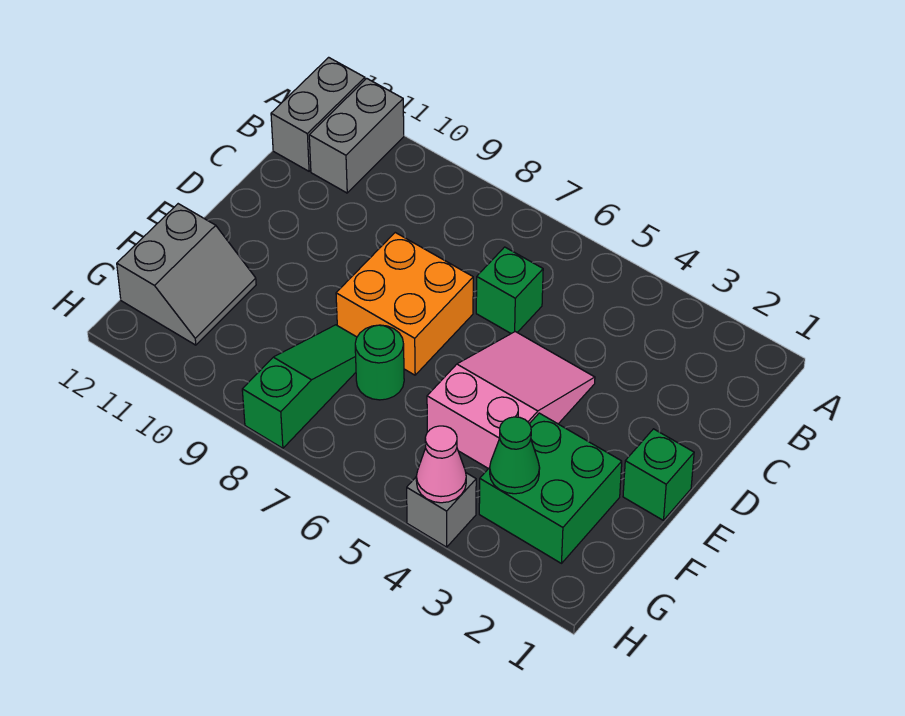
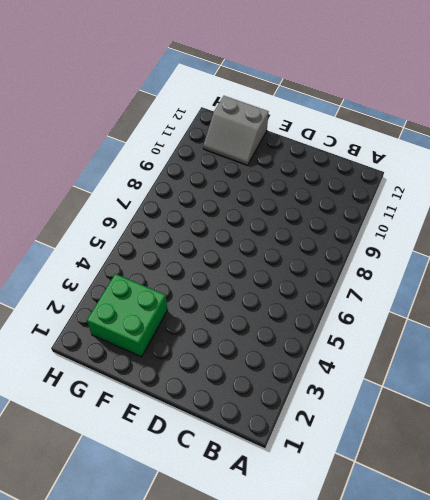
none -> grey brick A11:B11 level 1
none -> grey brick A12:B12 level 1
none -> green brick C6 level 1

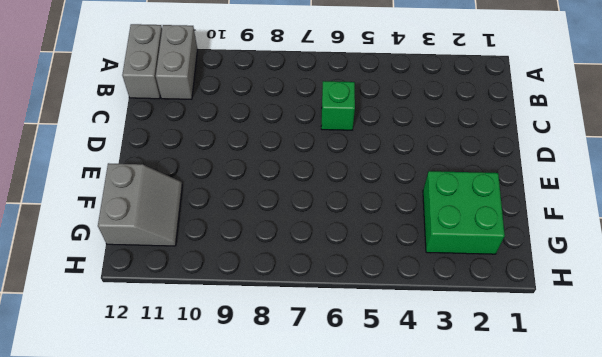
none -> pink slope D4:F5 level 1 top F
none -> orange brick D7:E8 level 1
none -> green brick E1 level 1

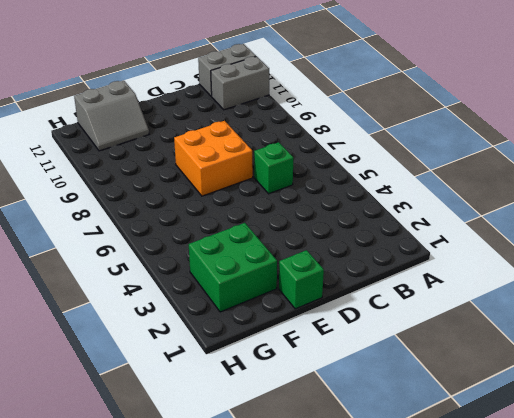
none -> pink slope D4:F5 level 1 top F
none -> green round brick F7 level 1
none -> green slope F8:H8 level 1 top H

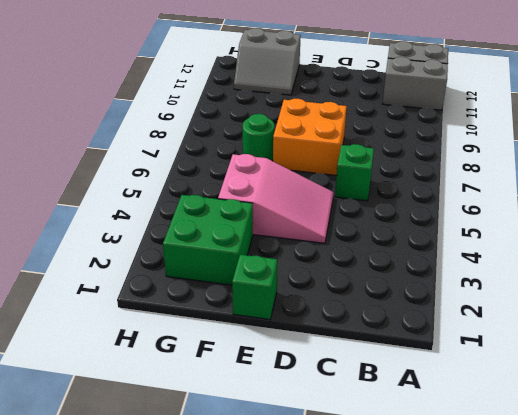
none -> green slope F8:H8 level 1 top H
none -> grey brick H4 level 1
none -> green cone G3 level 2

